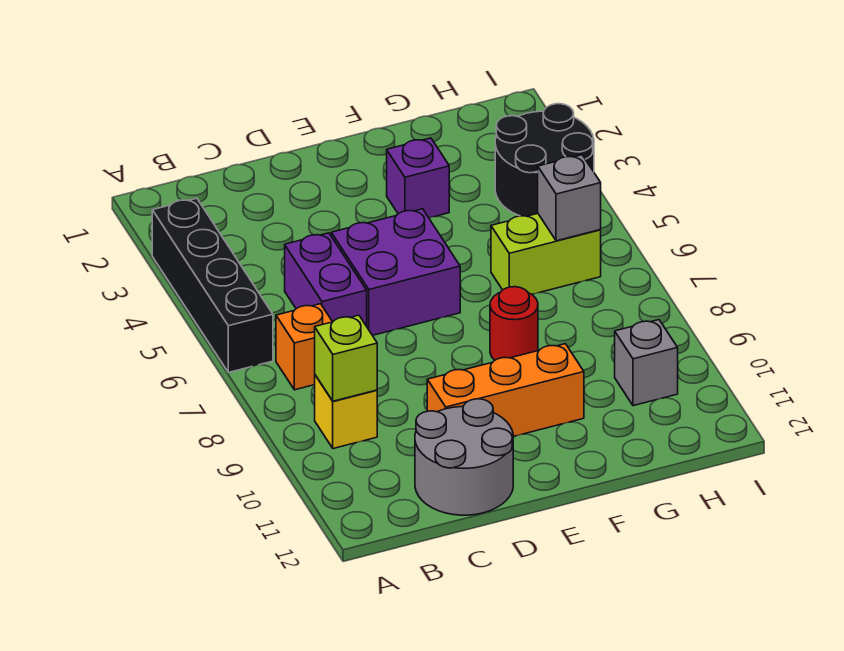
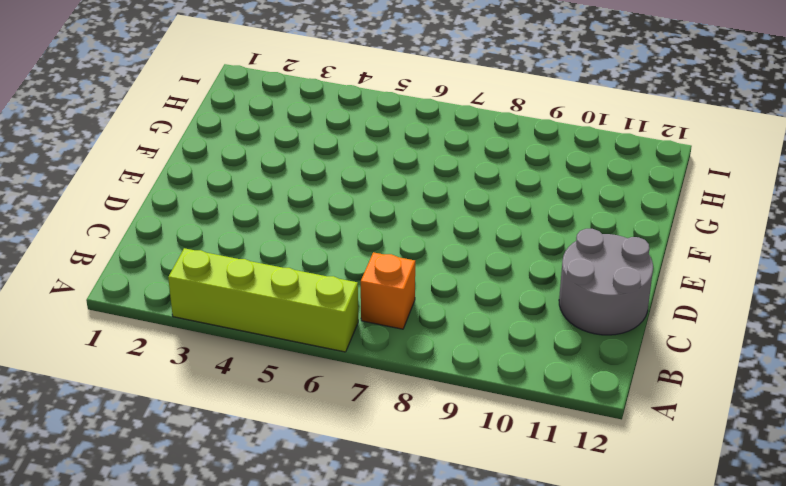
lime brick A3:A6 level 1 -> black brick A3:A6 level 1
none -> yellow brick B9 level 1
none -> purple brick C5:C6 level 1
none -> purple brick D5:E6 level 1

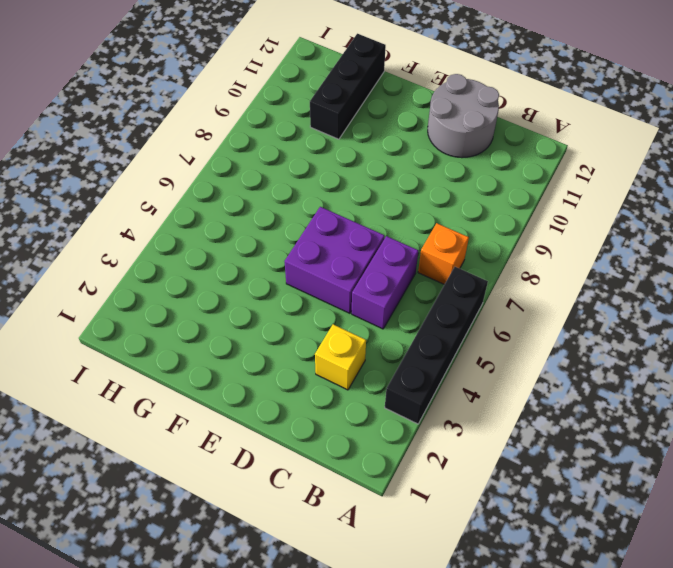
yellow brick C3 level 1 -> yellow brick B9 level 1
black brick G10:G12 level 1 -> none
none -> orange brick D10:F10 level 1
none -> purple brick F3 level 1
none -> red round brick F8 level 1

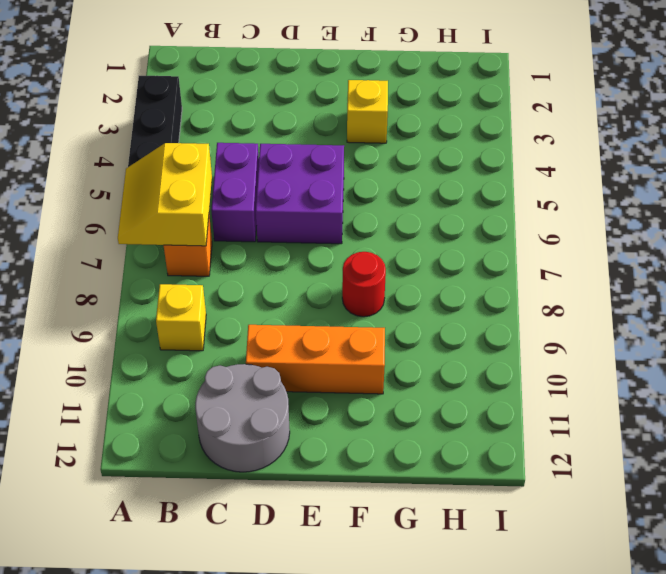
yellow slope A6:B7 level 2 top B -> none
yellow brick F3 level 1 -> purple brick F3 level 1
none -> lime brick G6:H6 level 1
none -> black round brick H3:I4 level 1
none -> grey brick H10 level 1

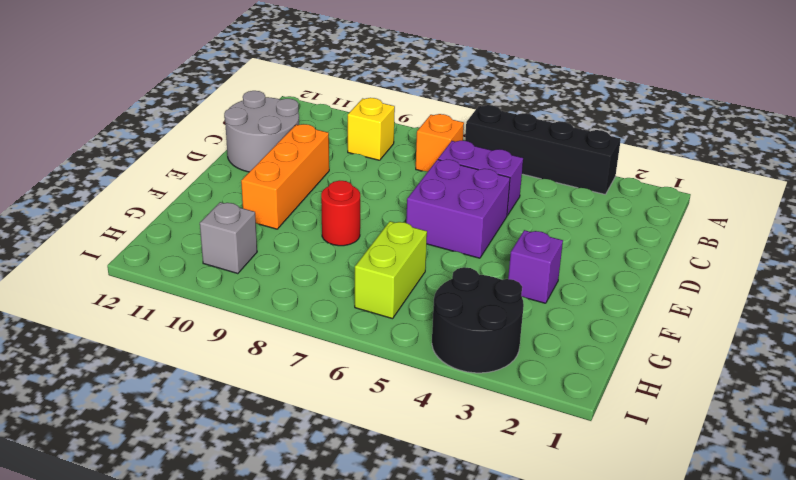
none -> lime brick B9 level 2
none -> grey brick H6 level 2

